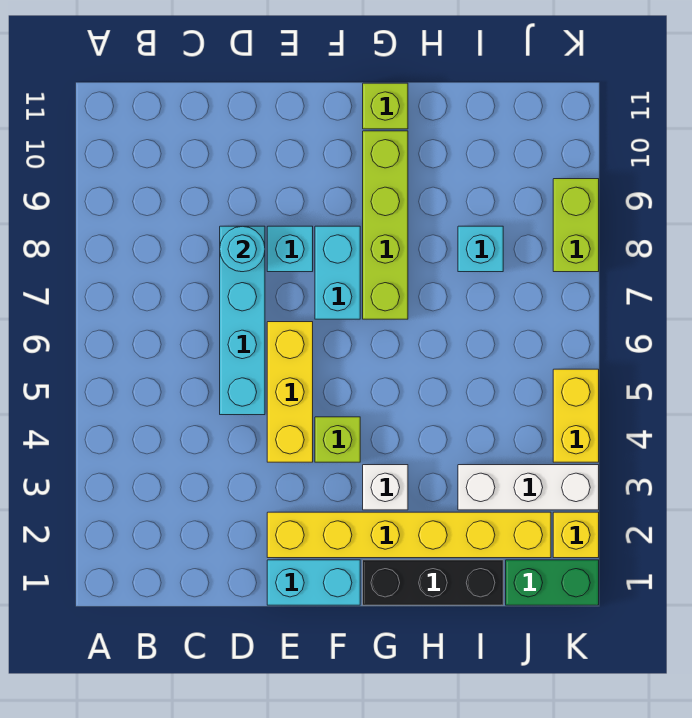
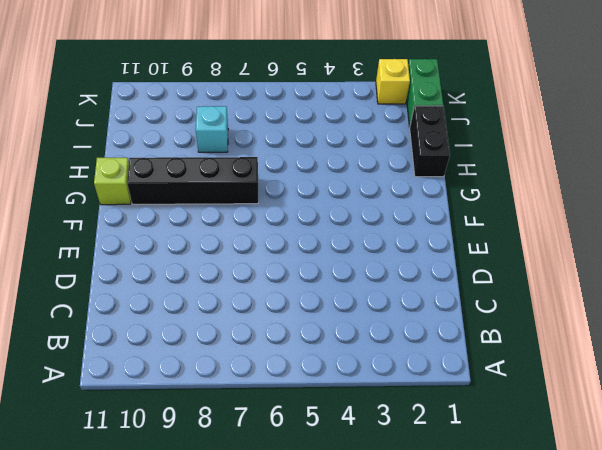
black brick G7:G10 level 1 -> lime brick G7:G10 level 1
black brick H1:I1 level 1 -> black brick G1:I1 level 1
none -> cyan brick D5:D8 level 1
none -> cyan brick E1:F1 level 1
none -> yellow brick E2:J2 level 1

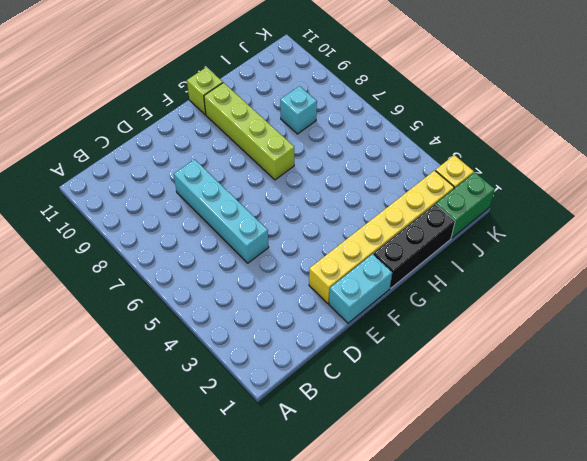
none -> yellow brick E4:E6 level 1
none -> cyan brick E8 level 1
none -> lime brick F4 level 1

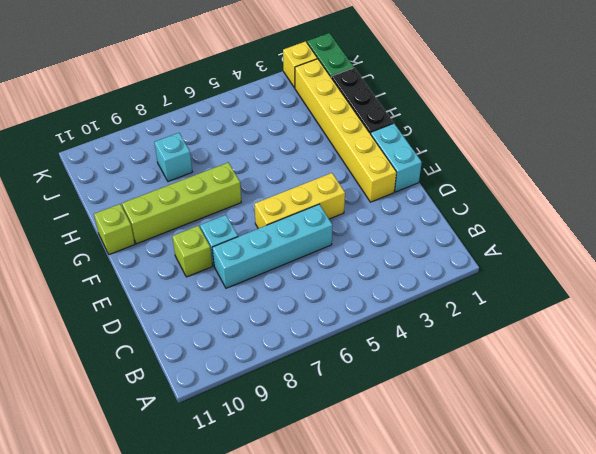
lime brick E9 level 1 -> lime brick F4 level 1
none -> cyan brick F7:F8 level 1
none -> white brick G3 level 1
none -> white brick I3:K3 level 1

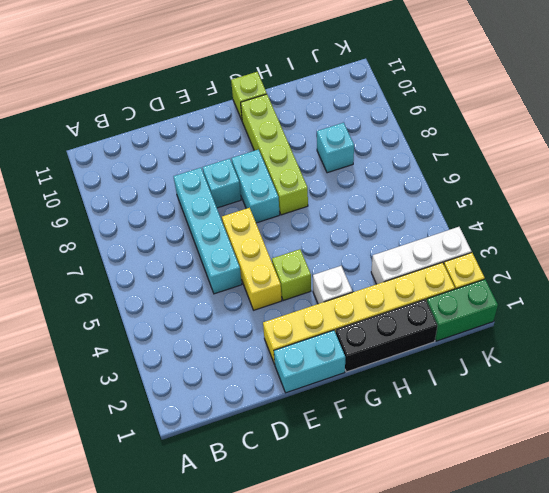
none -> yellow brick K4:K5 level 1
none -> lime brick K8:K9 level 1
none -> cyan round brick D8 level 2

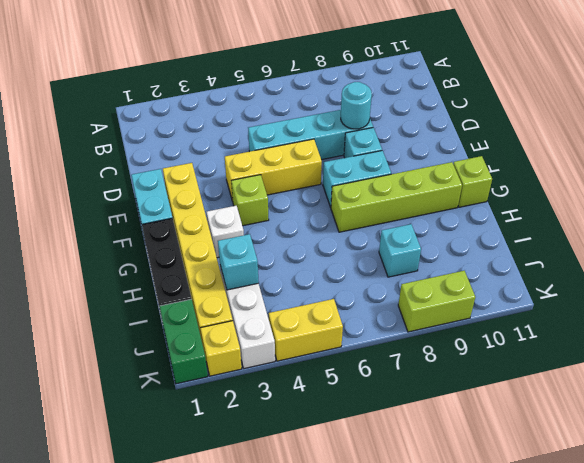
cyan brick I3 level 2 -> none

